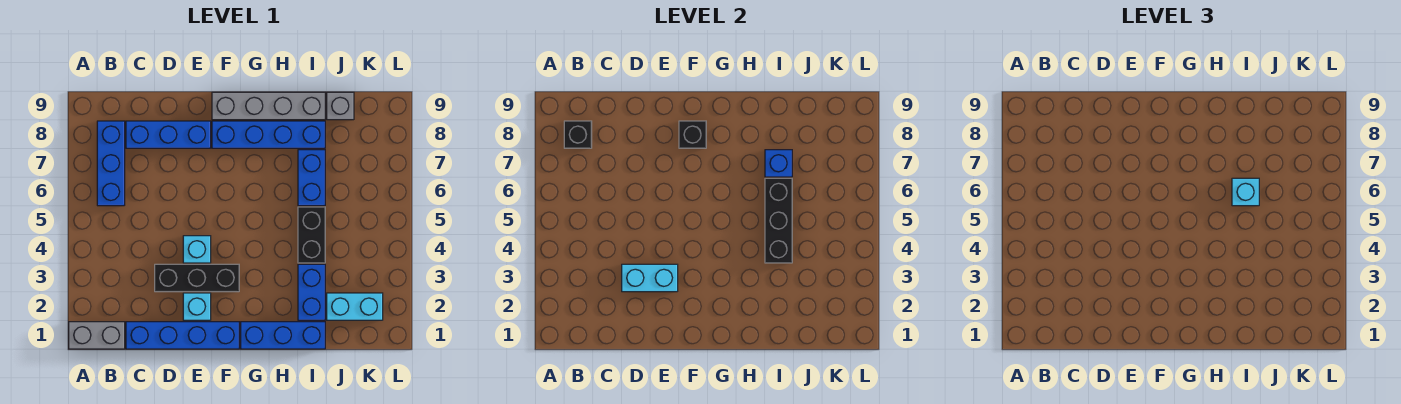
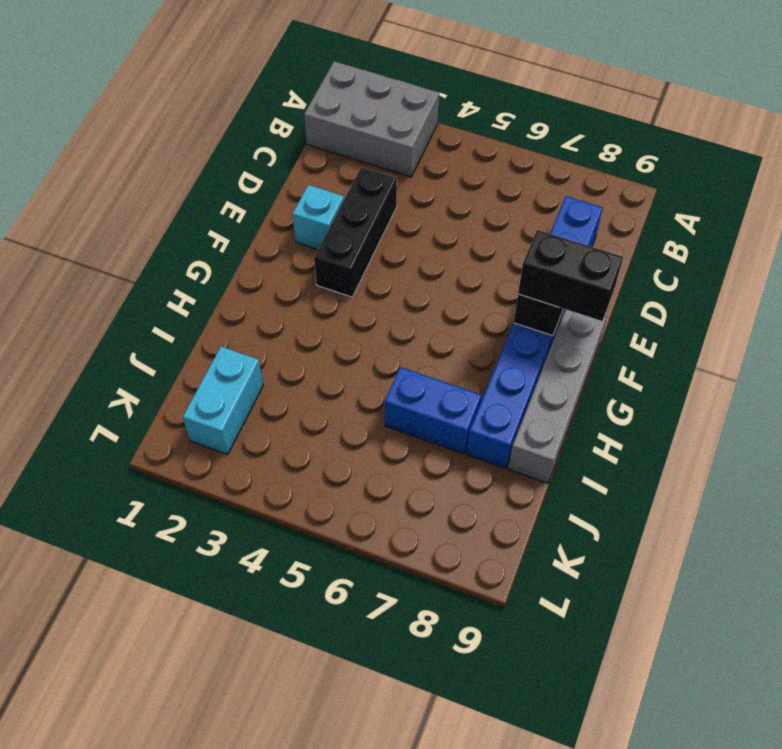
grey brick A1:B3 level 1 -> grey brick A1:B1 level 1
black brick F8:F9 level 3 -> black brick I4:I5 level 1
none -> blue brick B6:B8 level 1
none -> blue brick C1:F1 level 1
none -> cyan brick E4 level 1

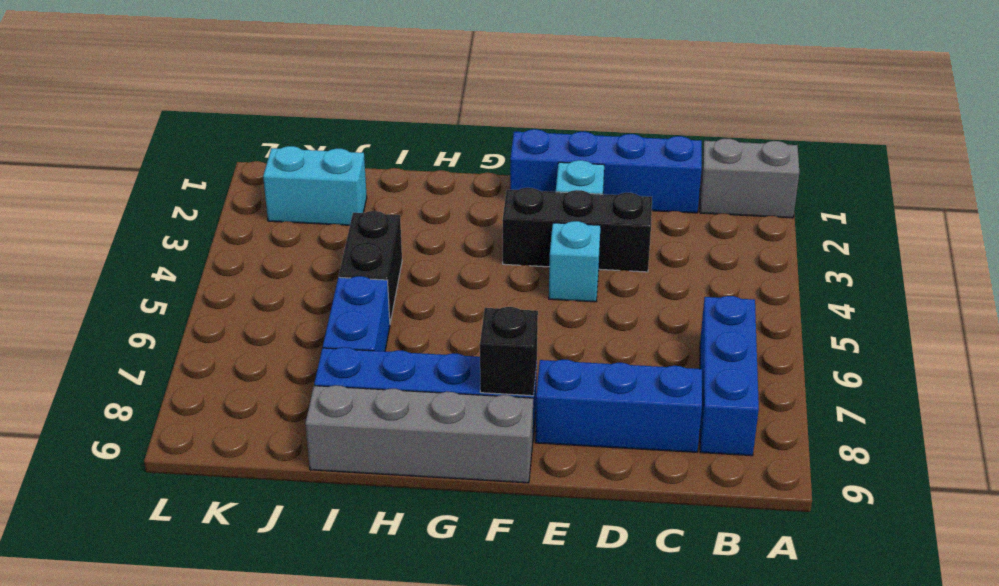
none -> blue brick G1:I1 level 1
none -> blue brick I2:I3 level 1
none -> grey brick J9 level 1

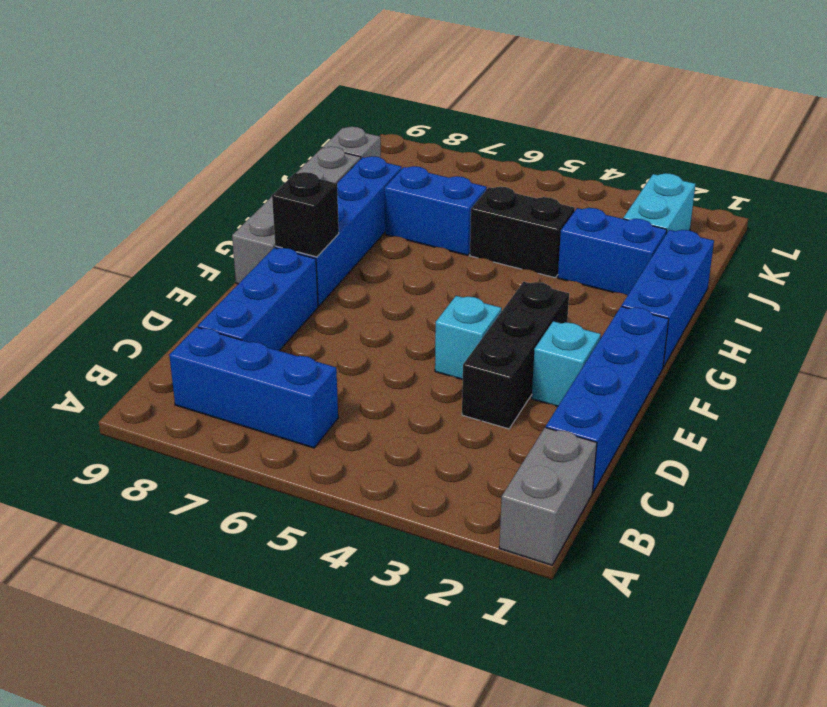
none -> black brick B8 level 2
none -> cyan brick D3:E3 level 2
none -> black brick I4:I6 level 2

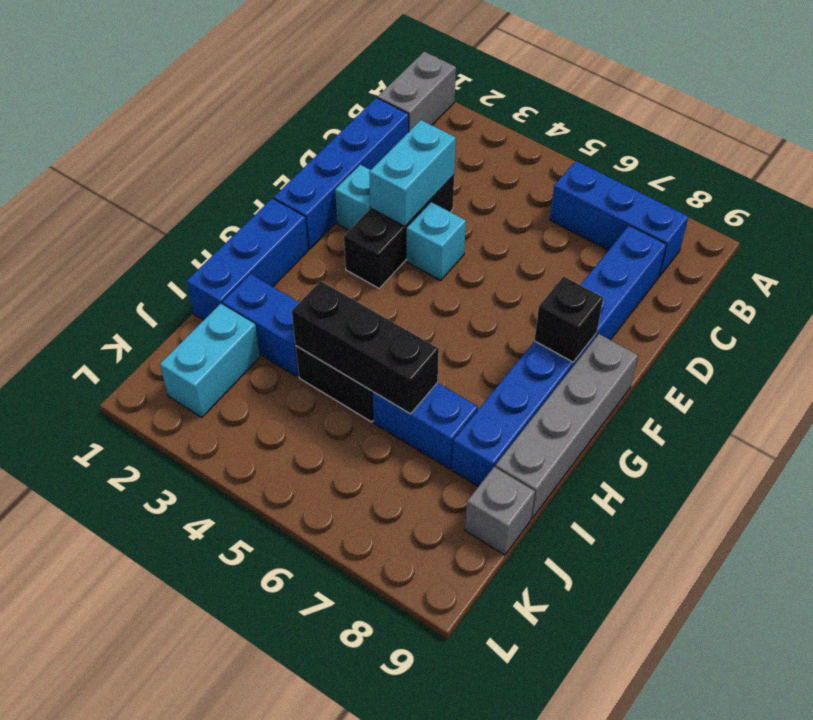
none -> black brick B8 level 2
none -> blue brick I7 level 2
none -> cyan brick I6 level 3

